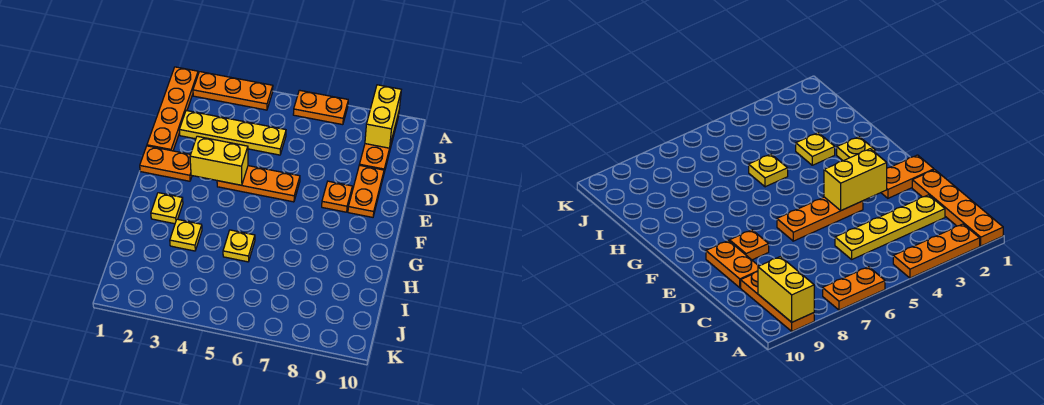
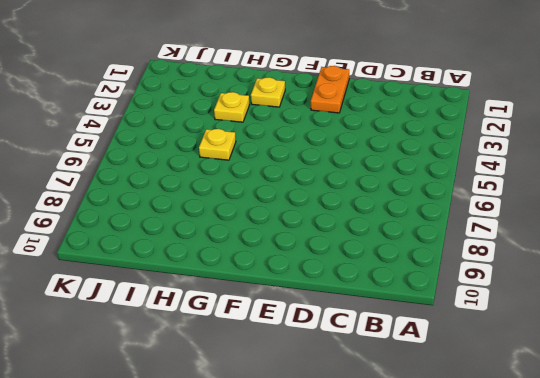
none -> orange plate A1:D1 level 1
none -> orange plate A2:A4 level 1
none -> orange plate A6:A7 level 1

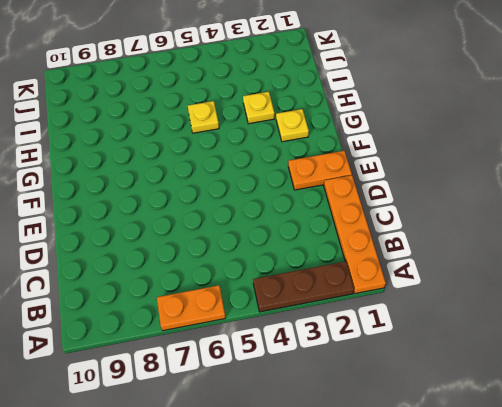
brown plate A2:A4 level 1 -> orange plate A2:A4 level 1
none -> orange plate A9:C9 level 1
none -> yellow plate C2:C5 level 1
none -> orange plate D9:E9 level 1

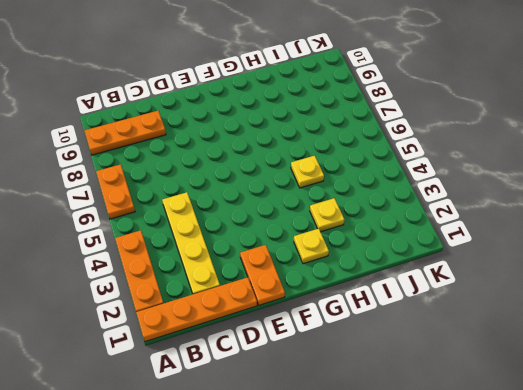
none -> orange plate D9:E9 level 1
none -> orange plate E4:E6 level 1
none -> orange plate E8 level 1

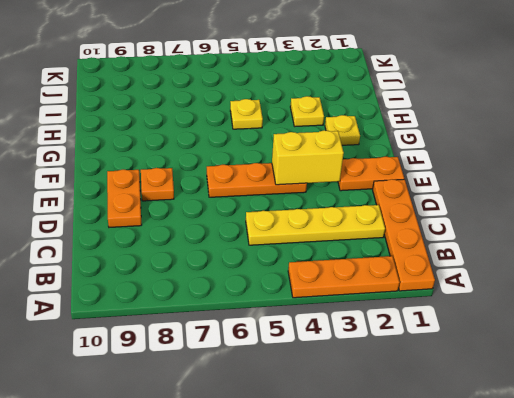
none -> orange plate A6:A7 level 1
none -> orange plate A9:C9 level 1
none -> yellow brick A9:B9 level 2

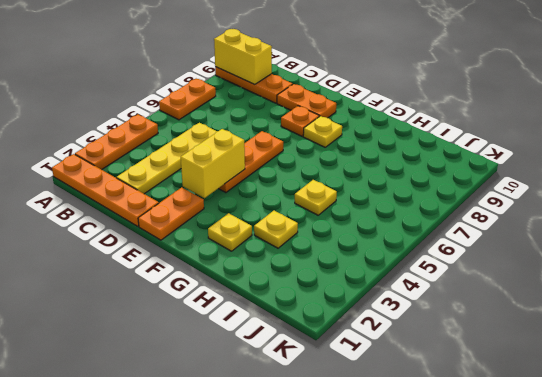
yellow plate F8 level 1 -> none

